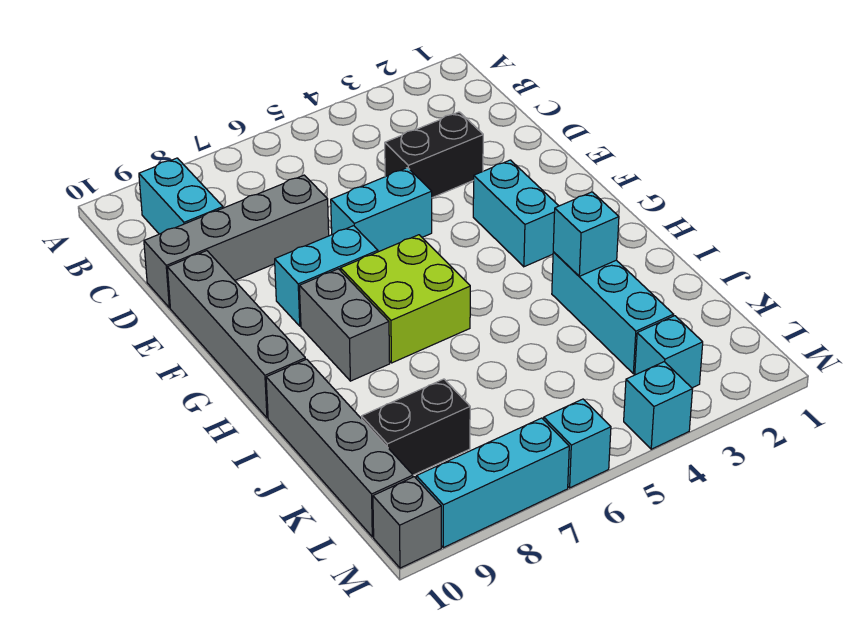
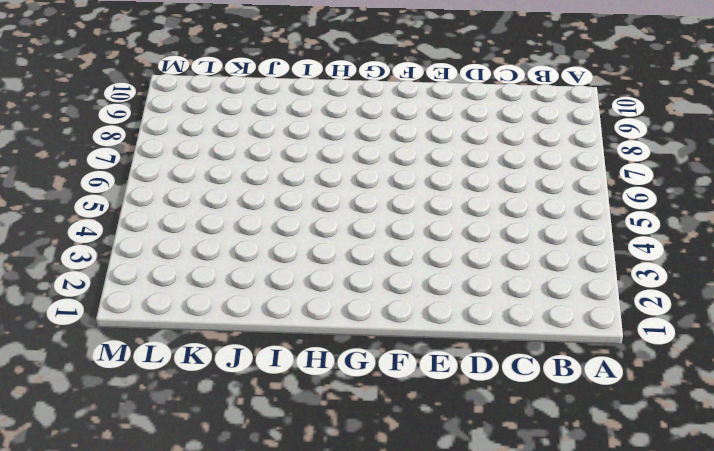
none -> cyan brick B9:C9 level 1
none -> black brick D3:D4 level 1
none -> grey brick D7:D10 level 1

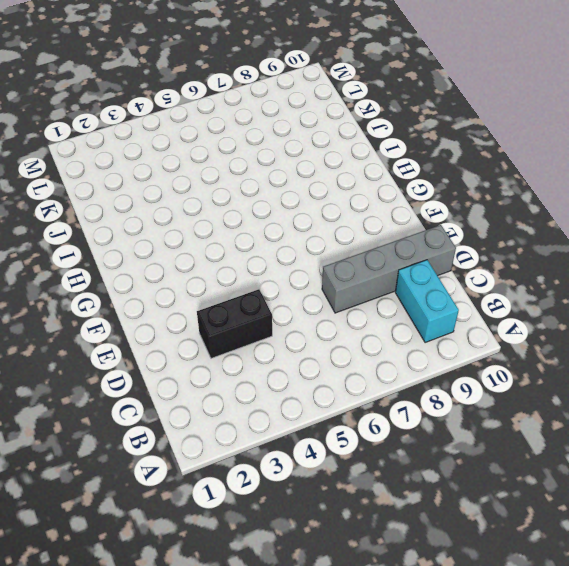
none -> cyan brick E5:E6 level 1
none -> grey brick E10:H10 level 1
none -> cyan brick F3:G3 level 1

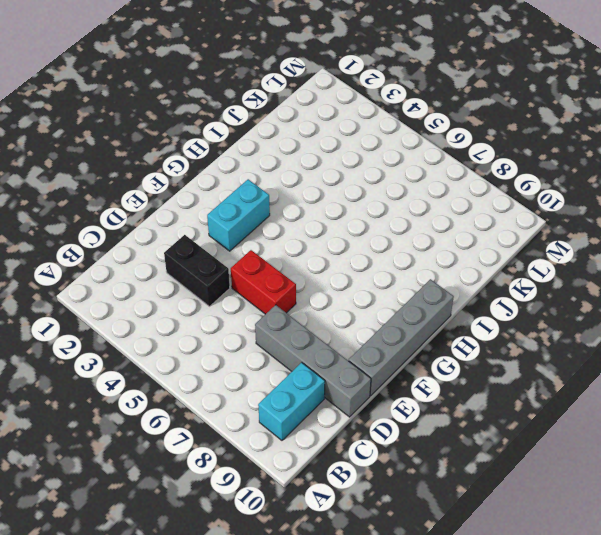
red brick E5:E6 level 1 -> cyan brick E5:E6 level 1
none -> cyan brick F7:F8 level 1
none -> lime brick G6:H7 level 1
none -> grey brick G8:H8 level 1

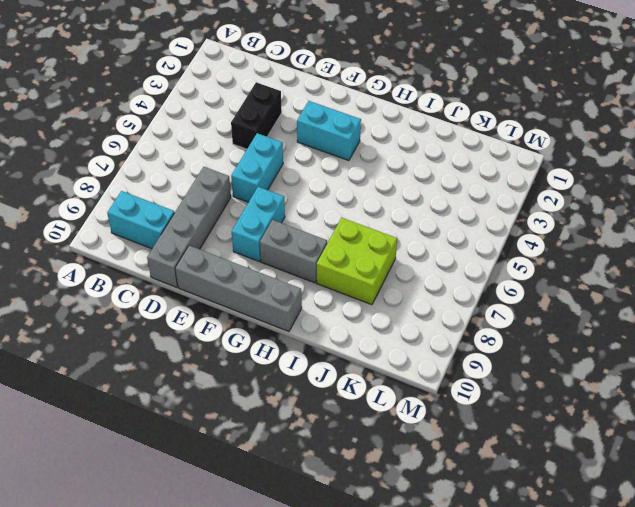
lime brick I7:J8 level 1 -> lime brick G6:H7 level 1
none -> cyan brick I3:K3 level 1
none -> grey brick I10:L10 level 1
none -> black brick K8:K9 level 1

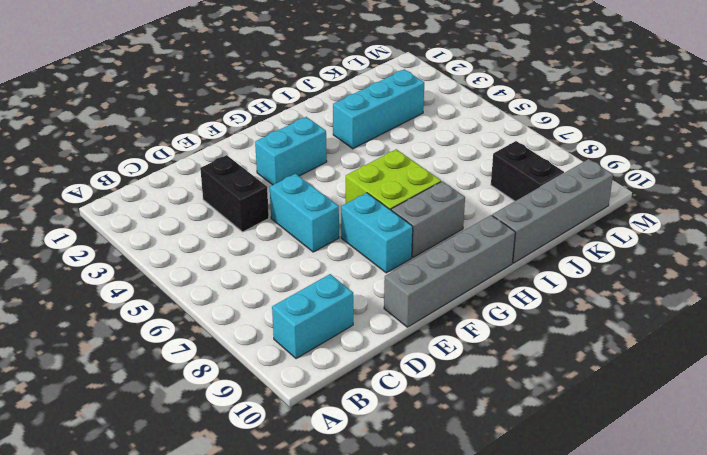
none -> grey brick D7:D10 level 1
none -> cyan brick L3 level 1
none -> cyan brick M4 level 1

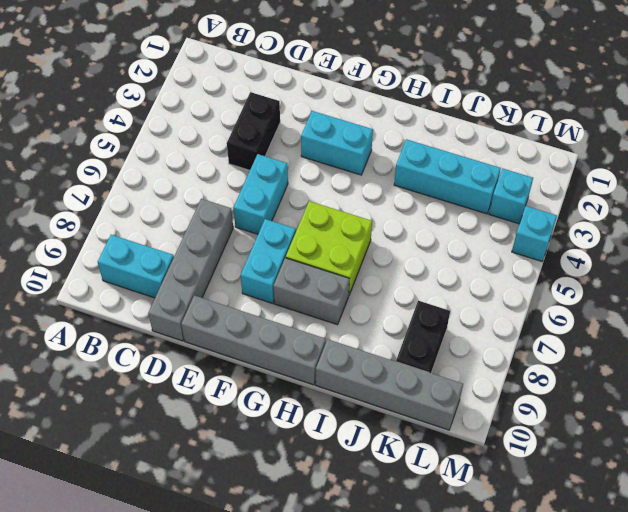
none -> cyan brick M6 level 1
none -> cyan brick M7:M9 level 1
none -> grey brick M10 level 1

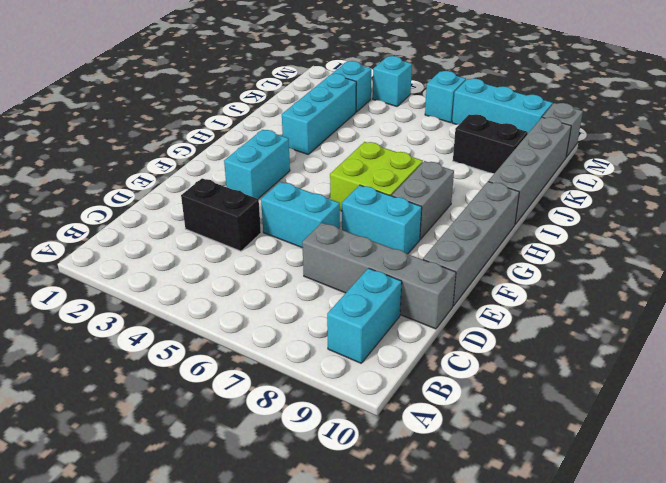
none -> cyan brick I3 level 2

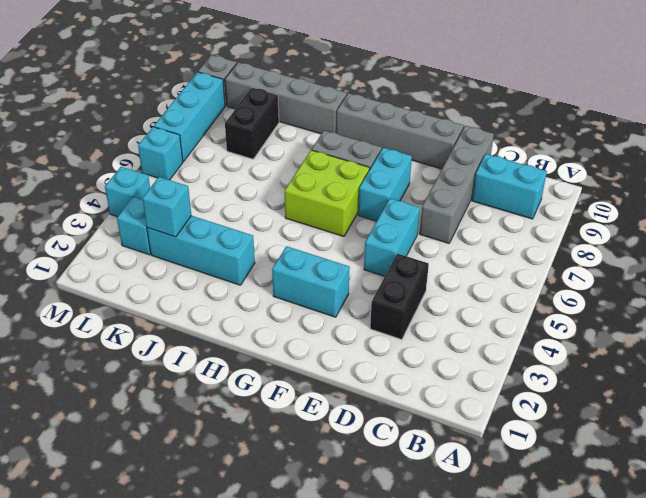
cyan brick K3 level 2 -> cyan brick I3 level 2

